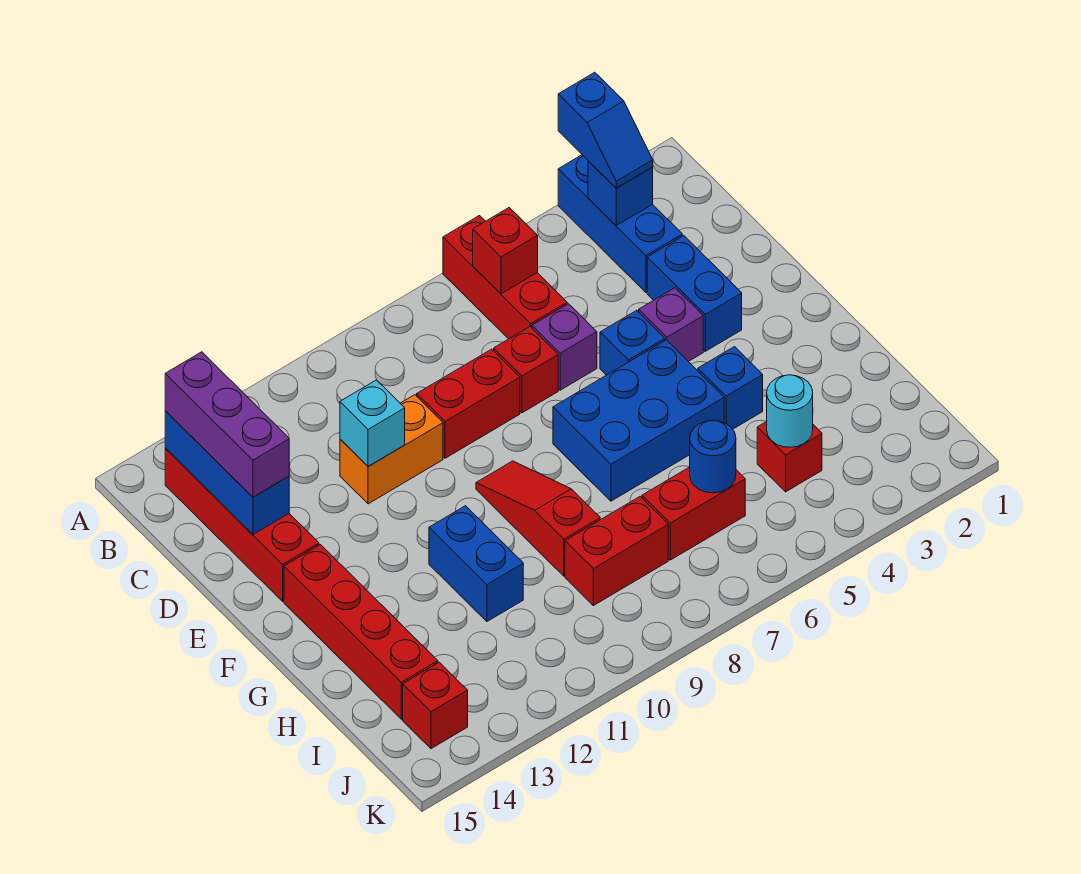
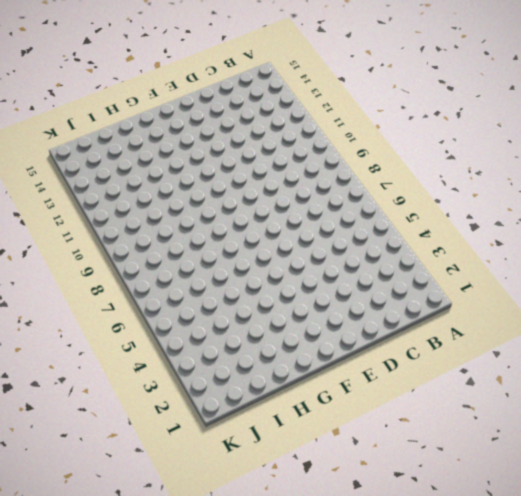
none -> blue brick A3:C3 level 1
none -> red brick A6:C6 level 1
none -> red brick B14:E14 level 1

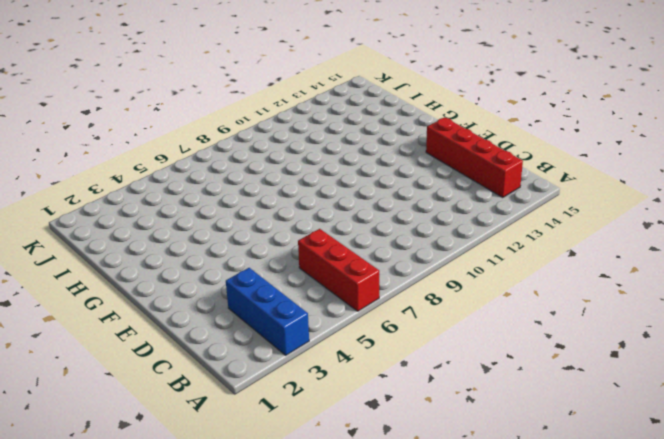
none -> blue brick D3:E3 level 1
none -> purple brick D6 level 1
none -> red brick D7 level 1

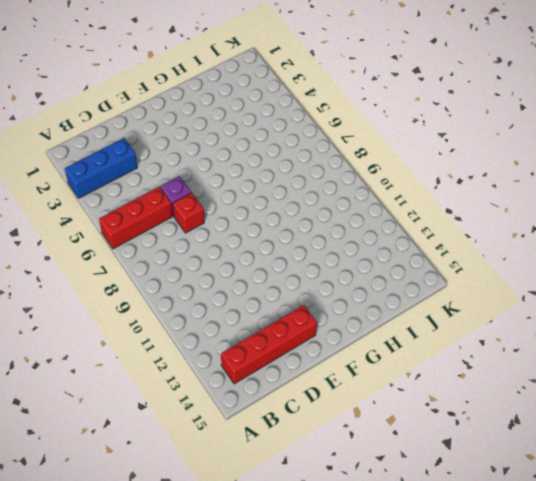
none -> blue brick D3:E3 level 1
none -> red brick D8:D9 level 1
none -> orange brick D10:D11 level 1

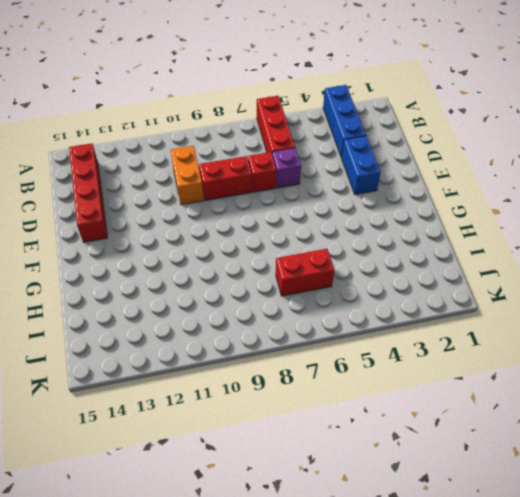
orange brick C10:D10 level 1 -> orange brick D10:D11 level 1
none -> purple brick E4 level 1
none -> blue brick E5 level 1
none -> blue brick F5:G7 level 1

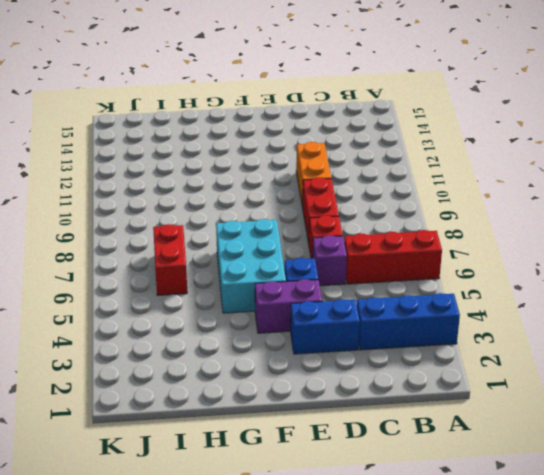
purple brick E4:F4 level 1 -> purple brick E4 level 1
cyan brick F5:G7 level 1 -> blue brick F5:G7 level 1
none -> red brick B14:E14 level 1
none -> red slope F9:H9 level 1 top H
none -> red brick F14:I14 level 1

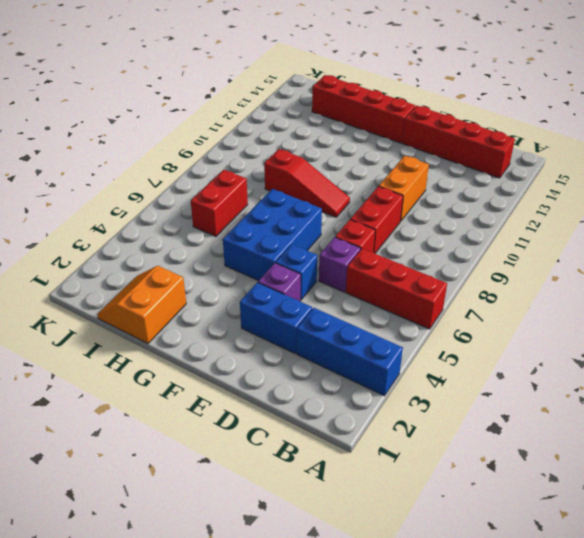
orange slope H1:I2 level 1 top H -> none
none -> blue brick G4 level 1
none -> blue brick G11:H11 level 1
none -> red brick I4 level 1

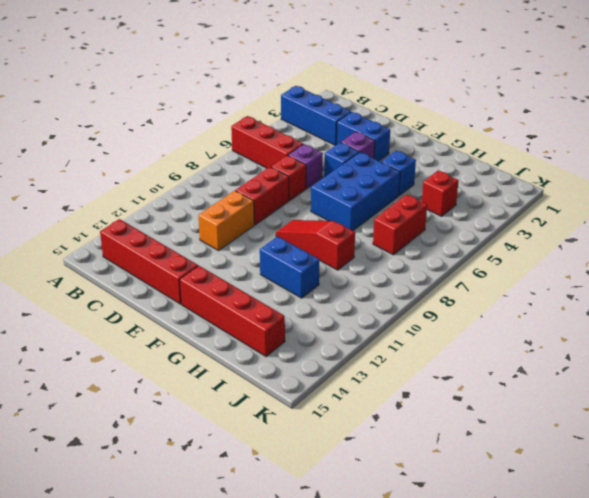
none -> red brick I8:I9 level 1
none -> red brick J14 level 1
none -> blue brick B3 level 2

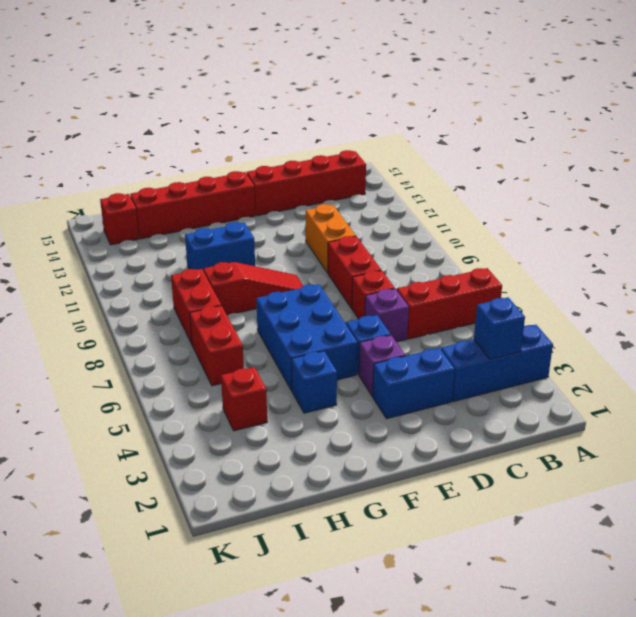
none -> red brick B6 level 2
none -> blue brick B14:D14 level 2
none -> cyan brick D11 level 2

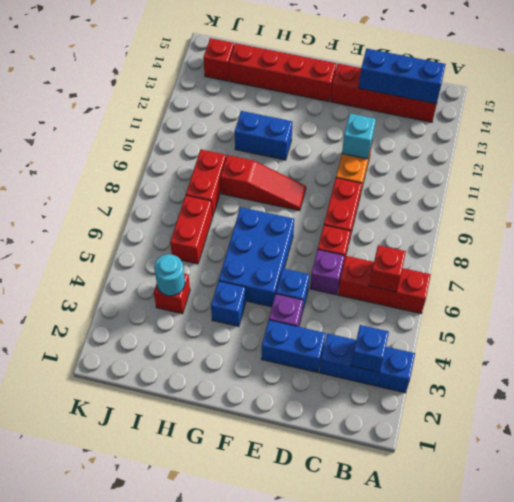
none -> blue round brick I6 level 2
none -> blue slope A3:B3 level 3 top A
none -> purple brick B14:D14 level 3

